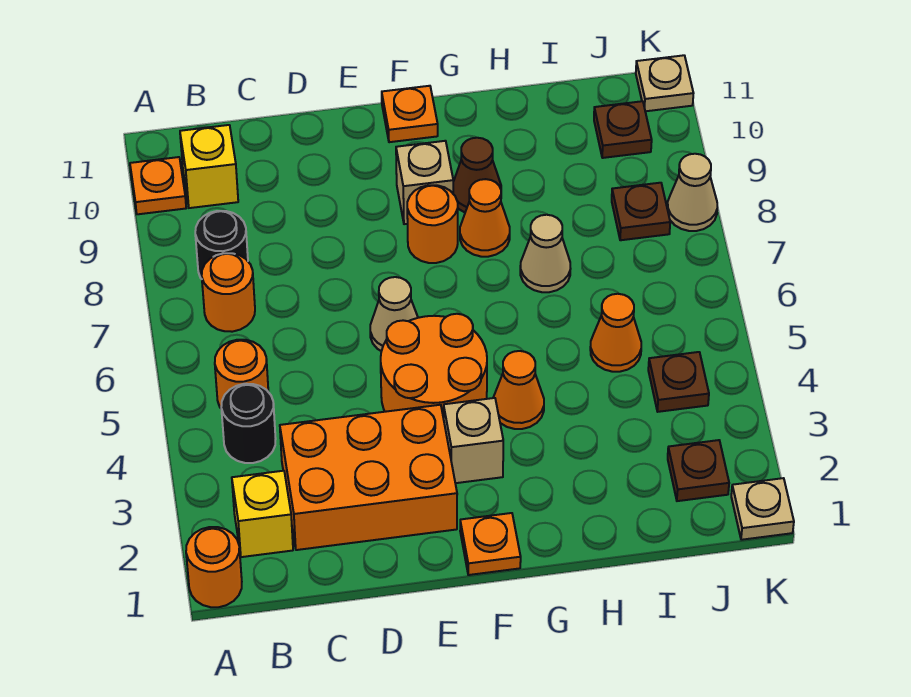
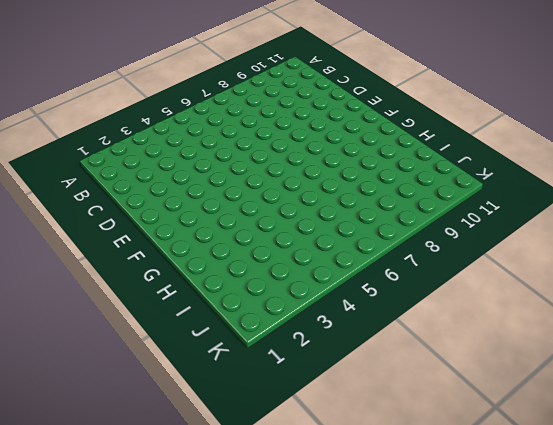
none -> orange round brick A1 level 1
none -> orange plate A10 level 1
none -> yellow brick B2 level 1

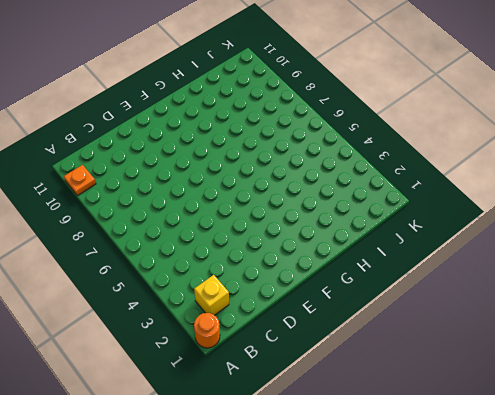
none -> black round brick B4 level 1
none -> orange round brick B5 level 1
none -> orange round brick B7 level 1

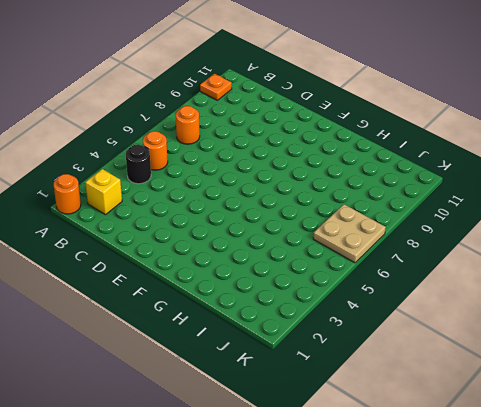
tan plate J6:K7 level 1 -> none
none -> black round brick B8 level 1
none -> yellow brick B10 level 1
none -> orange brick C2:E3 level 1

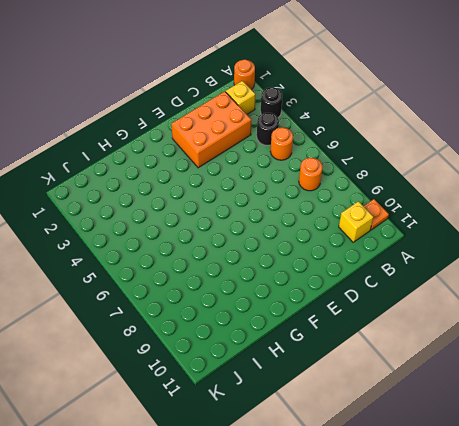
black round brick A3 level 1 -> black round brick B8 level 1
none -> orange round brick E4:F5 level 1
none -> tan cone E6 level 1
none -> orange plate F1 level 1

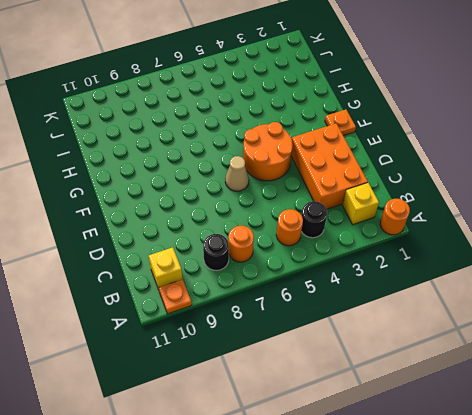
none -> tan brick F3 level 1
none -> orange round brick F8 level 1
none -> tan brick F9 level 1

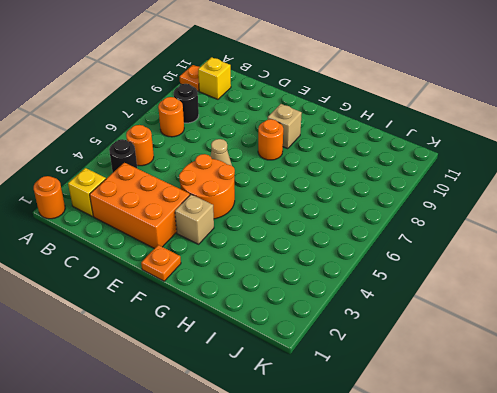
none -> orange plate F11 level 1
none -> orange cone G4 level 1
none -> orange cone G8 level 1

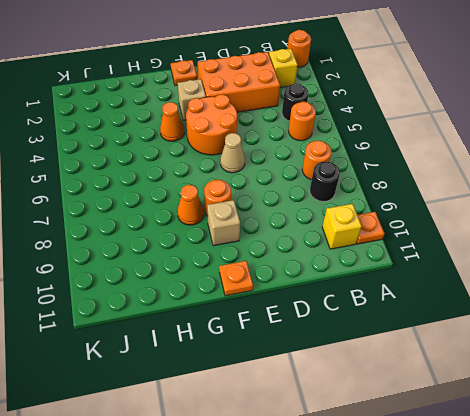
none -> brown cone G9 level 1
none -> tan cone H7 level 1
none -> orange cone I5 level 1

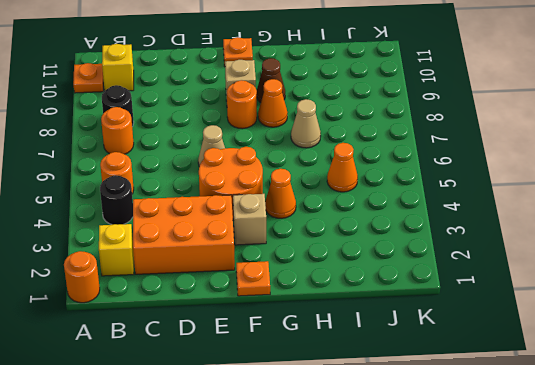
none -> brown plate J2 level 1
none -> brown plate J4 level 1
none -> brown plate J8 level 1

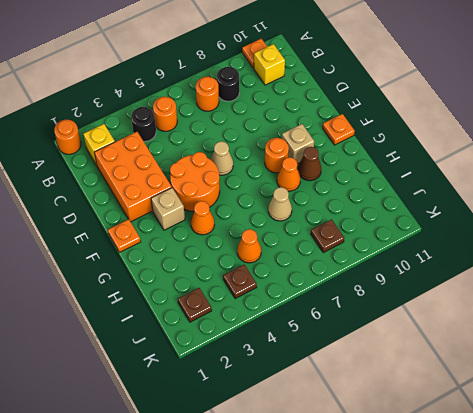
none -> brown plate J10 level 1
none -> tan plate K1 level 1
none -> tan cone K8 level 1

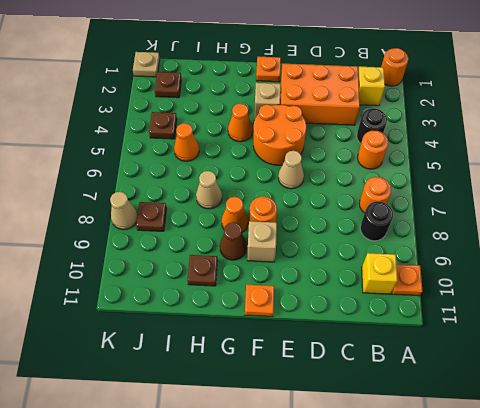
brown plate H10 level 1 -> brown plate J10 level 1
none -> tan plate K11 level 1

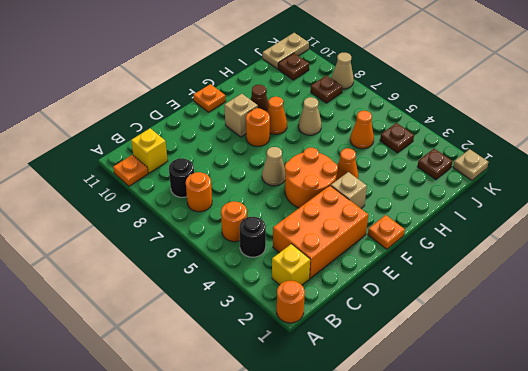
tan plate J11:K11 level 1 -> tan plate K11 level 1

